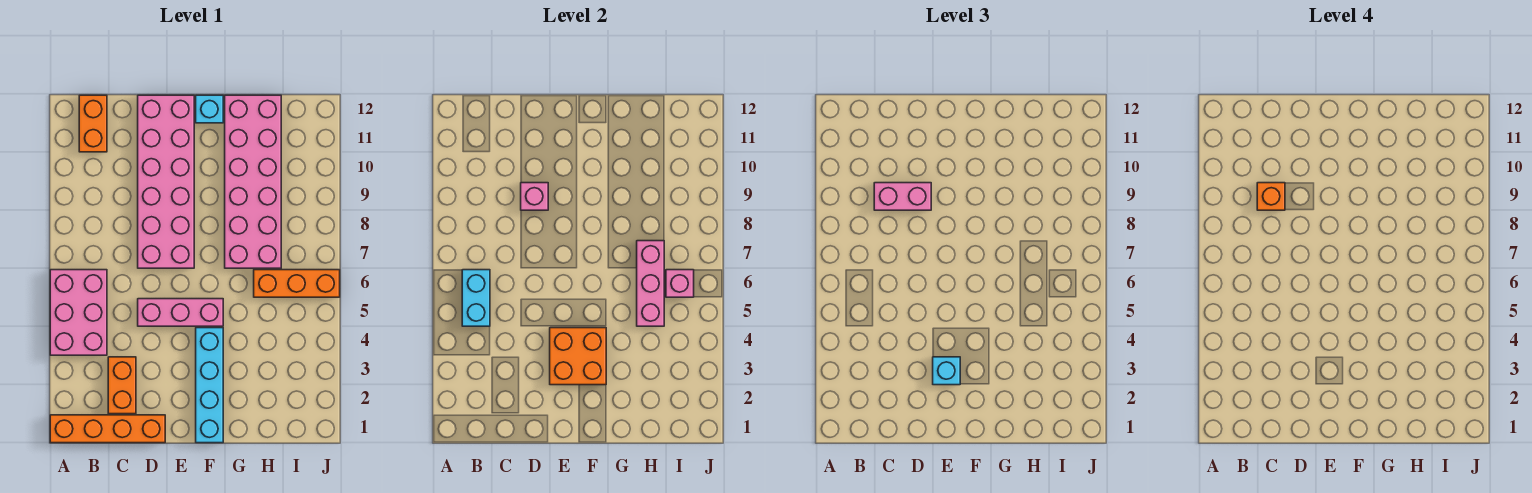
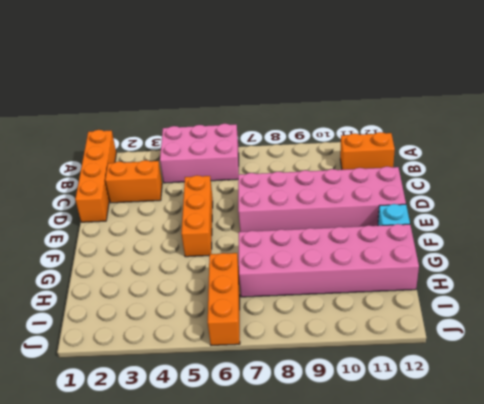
orange brick D5:F5 level 1 -> pink brick D5:F5 level 1
none -> cyan brick F1:F4 level 1
none -> cyan brick B5:B6 level 2
none -> pink brick D9 level 2

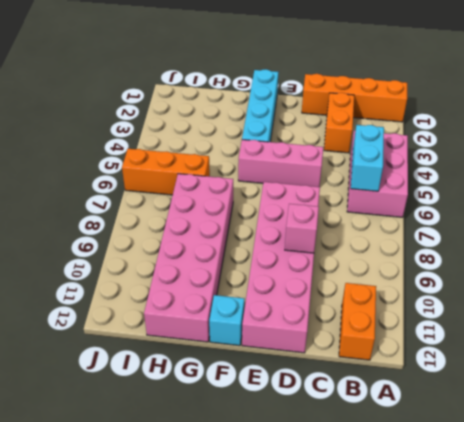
none -> orange brick E3:F4 level 2
none -> pink brick H5:H7 level 2
none -> pink brick I6 level 2

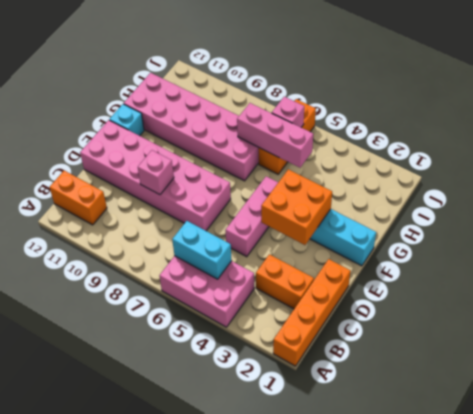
none -> pink brick C9:D9 level 3
none -> cyan brick E3 level 3
none -> orange brick C9 level 4

